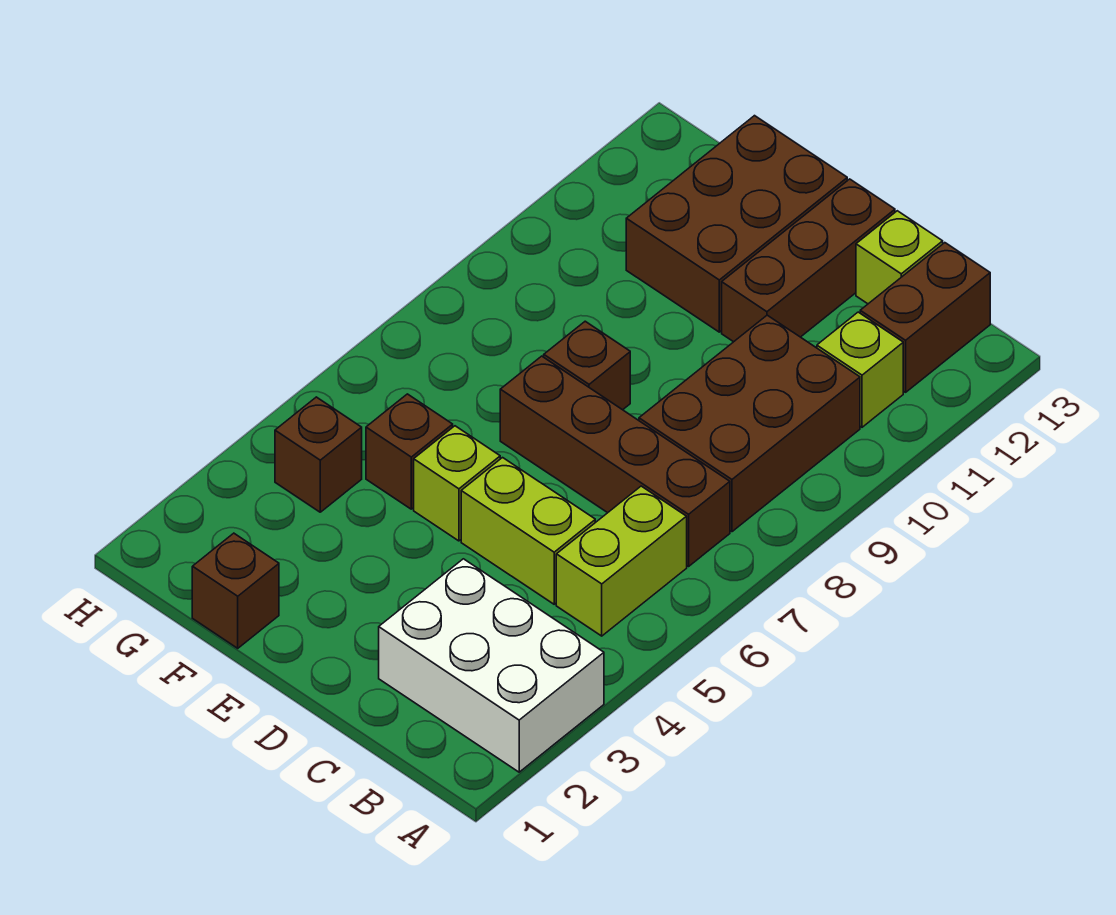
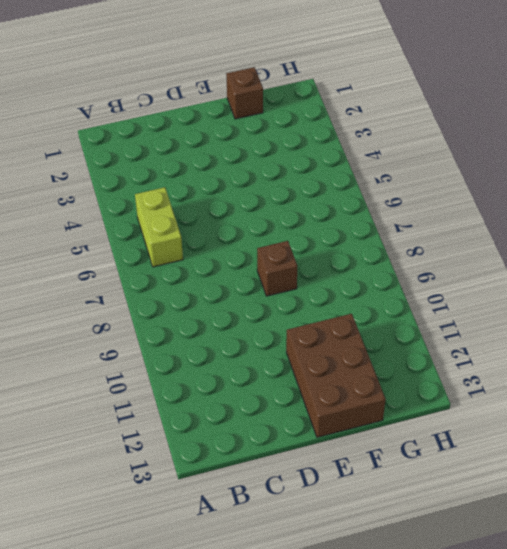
none -> white brick A2:C3 level 1
none -> brown brick B7:E7 level 1
none -> brown brick B8:C10 level 1

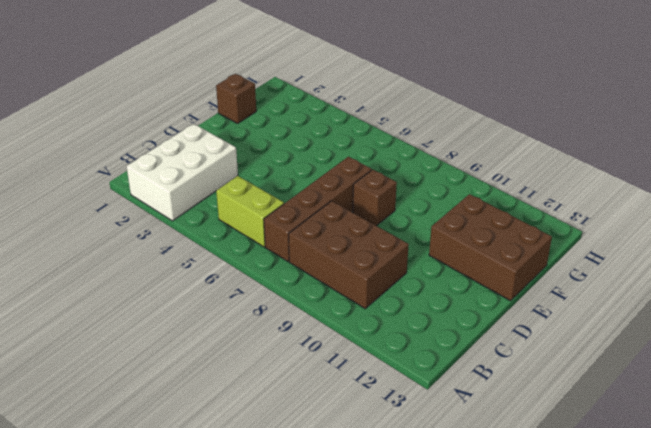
none -> lime brick B11 level 1
none -> brown brick B12:B13 level 1
none -> lime brick C5:D5 level 1

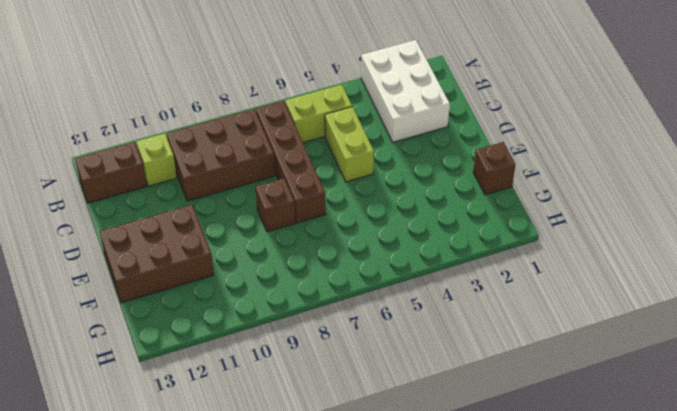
none -> lime brick C13 level 1
none -> brown brick D11:D13 level 1
none -> lime brick E5 level 1

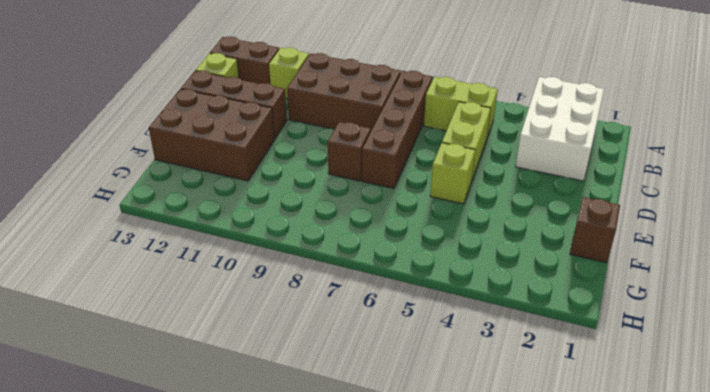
none -> brown brick F5 level 1
none -> brown brick G4 level 1

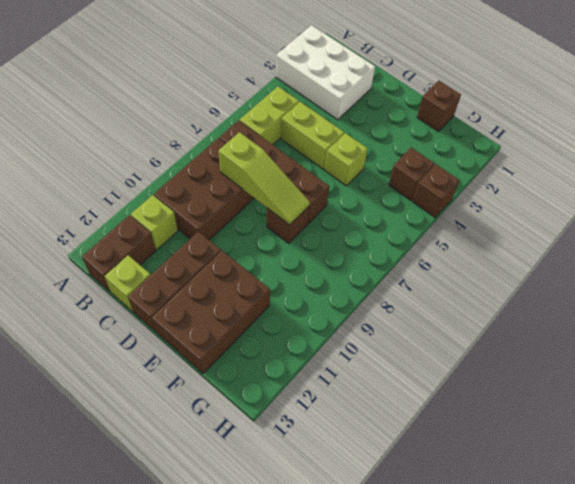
lime slope C8:E8 level 2 top C -> none
brown brick H4 level 1 -> brown brick F5 level 1

